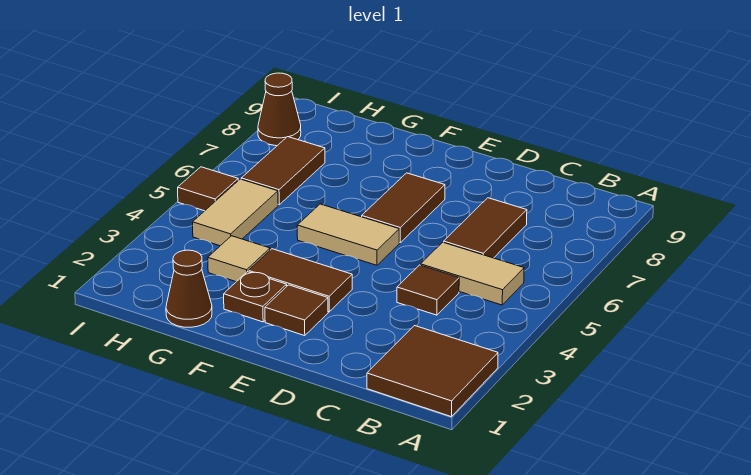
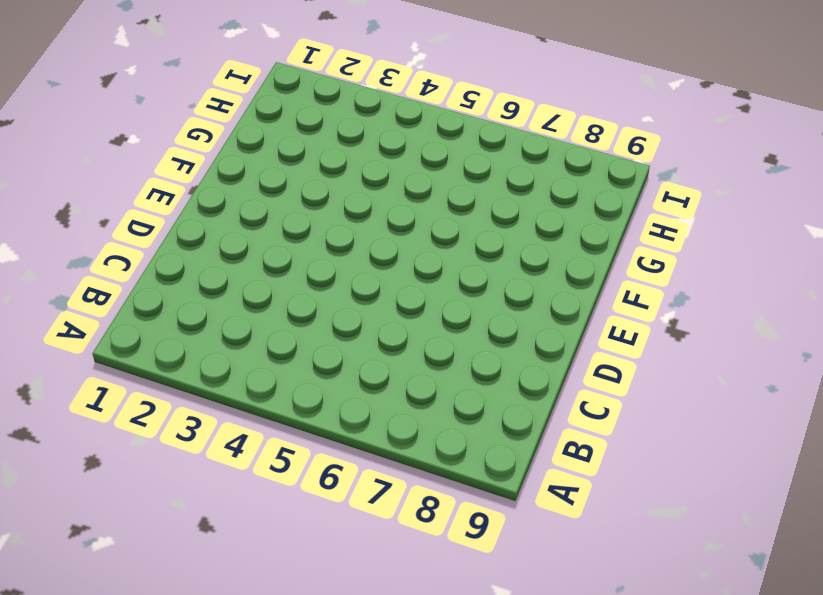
none -> brown tile A1:B2 level 1
none -> tan tile B5:C5 level 1
none -> brown tile C4 level 1

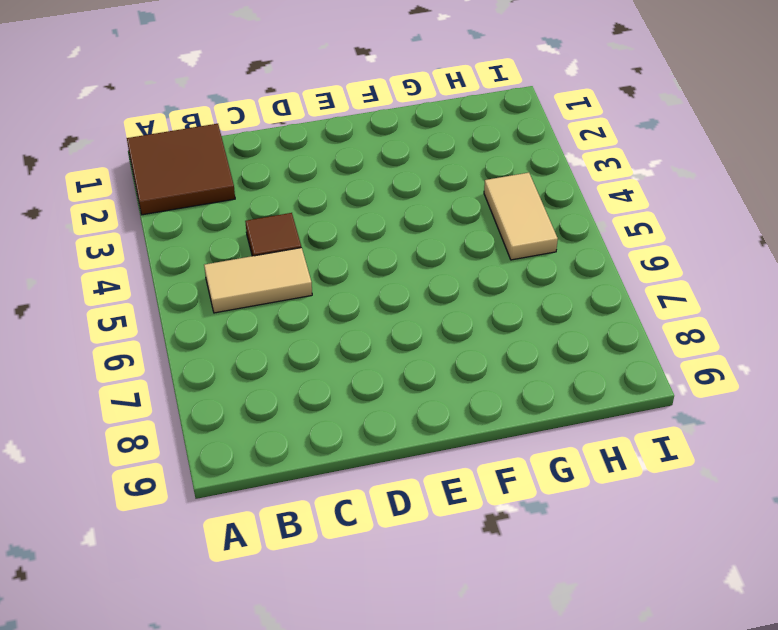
none -> brown tile C6:C7 level 1
none -> brown tile E2 level 1
none -> brown tile E3:F3 level 1

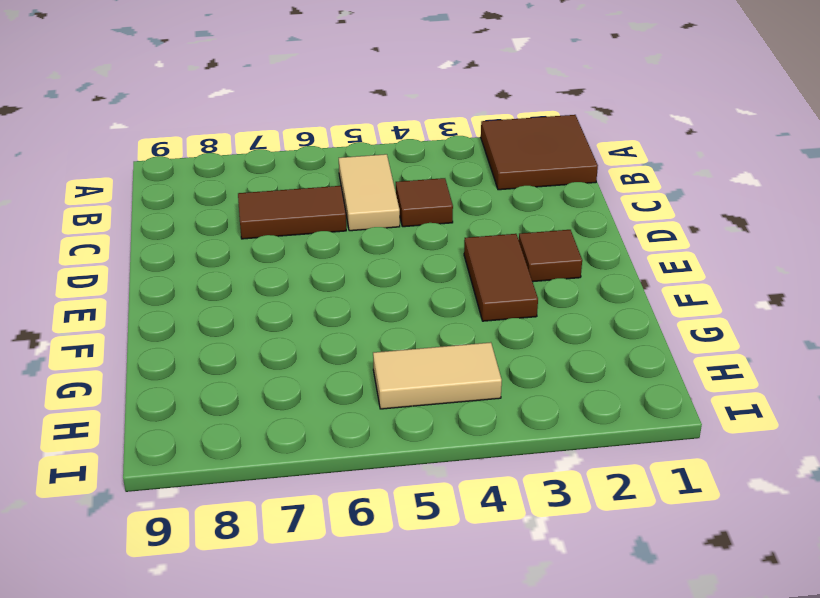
none -> tan tile E5:F5 level 1
none -> brown tile E6:E7 level 1
none -> brown plate F2 level 1

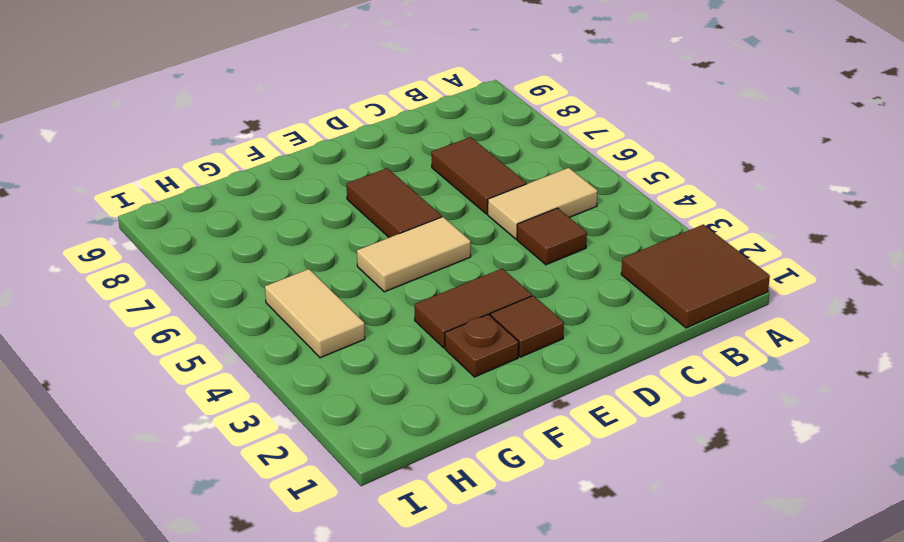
none -> brown cone G1 level 1
none -> tan tile G3 level 1
none -> brown tile H6:H7 level 1

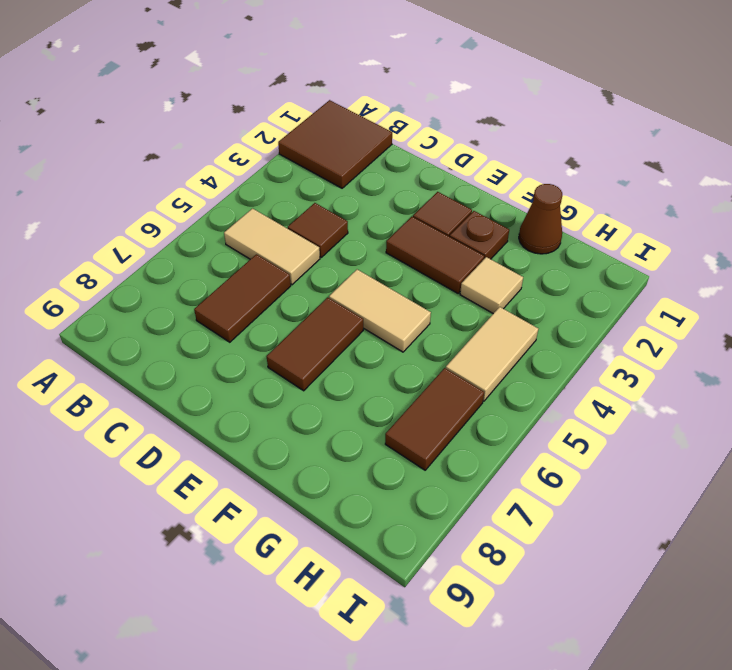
none -> brown tile I5 level 1
none -> brown cone I8 level 1

